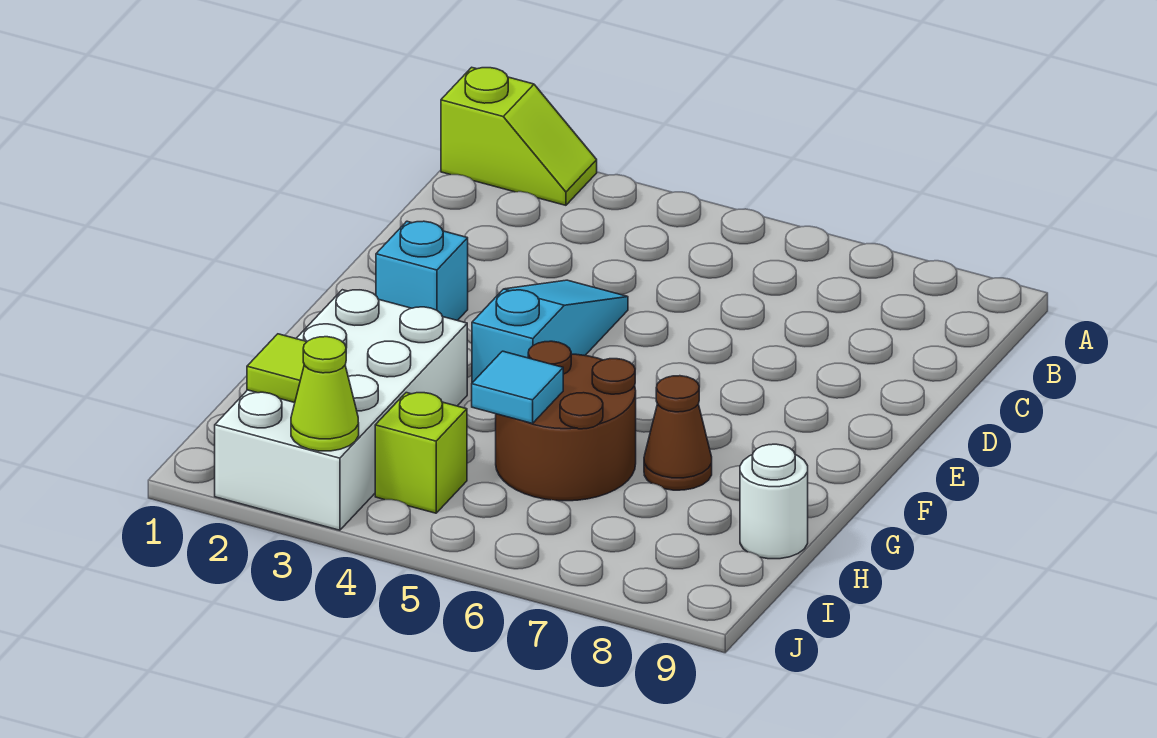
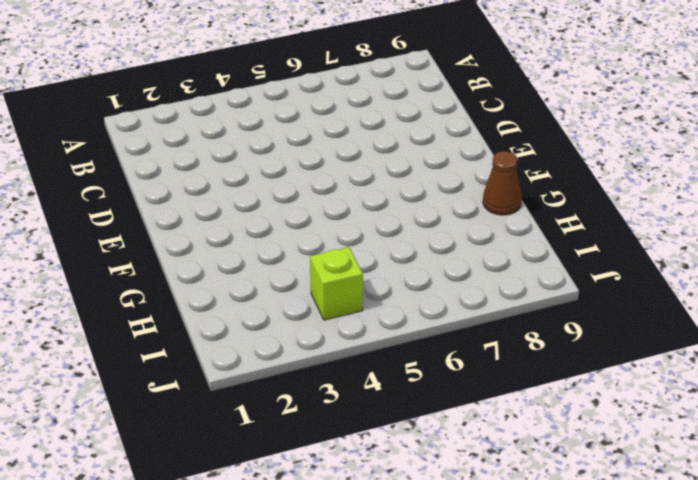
brown cone G9 level 1 -> brown cone G7 level 1
none -> lime slope A1:A2 level 1 top 1
none -> cyan slope D4:F4 level 1 top F

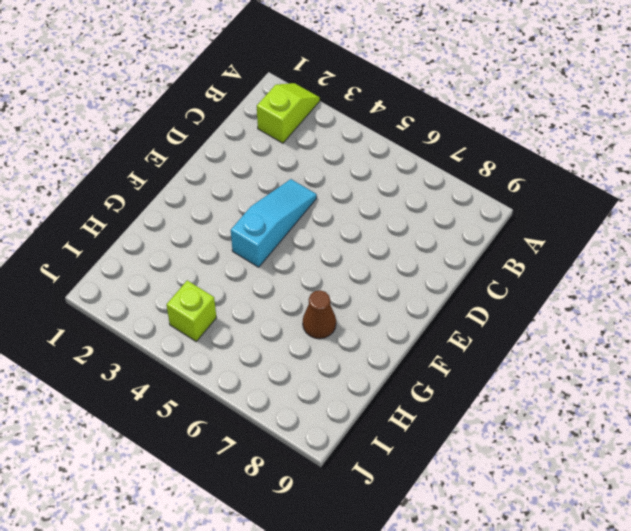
lime slope A2:B2 level 1 top B -> lime slope A1:A2 level 1 top 1
none -> cyan brick E2 level 1
none -> white brick G2:J3 level 1

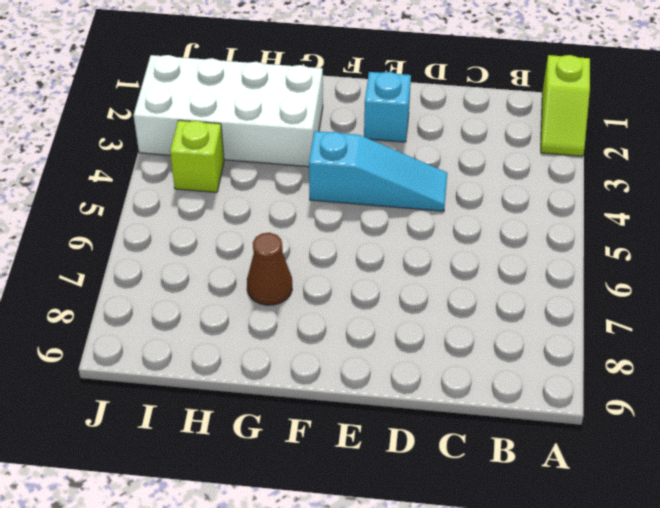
none -> brown round brick G5:H6 level 1
none -> white round brick H9 level 1

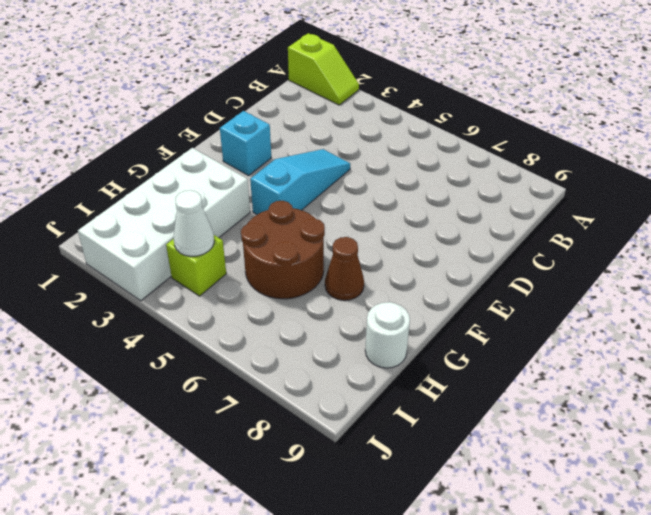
white cone I4 level 2 -> none
none -> cyan tile H5 level 2
none -> lime tile I2 level 2

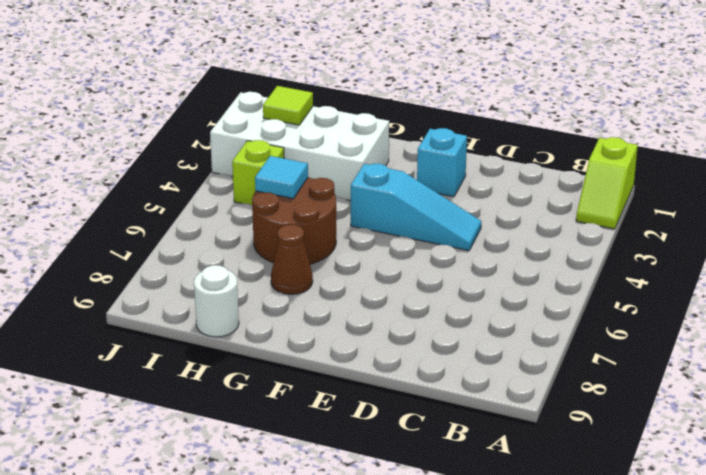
none -> lime cone J3 level 2

